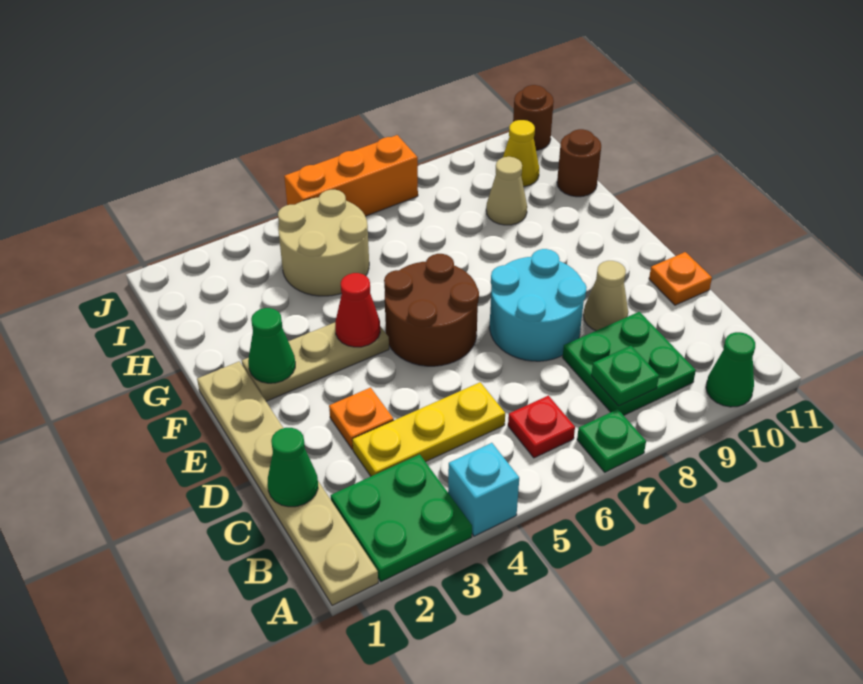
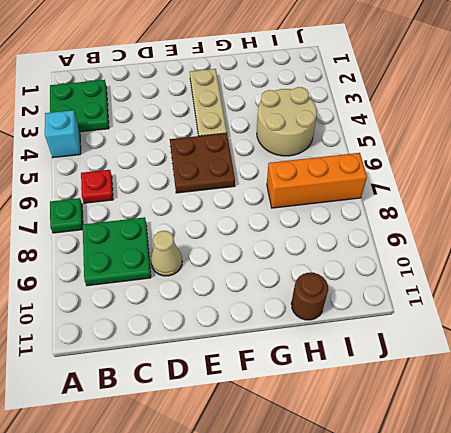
brown plate E5:F6 level 1 -> brown round brick E5:F6 level 1
orange brick H7:J7 level 1 -> orange brick J5:J7 level 1
none -> tan plate A1:F1 level 1
none -> green cone A10 level 1
none -> yellow plate C3:C5 level 1

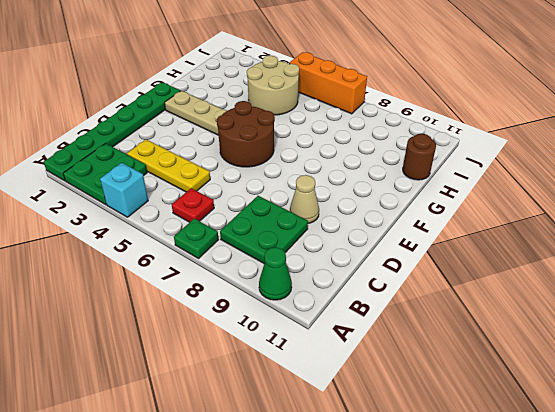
green plate A1:F1 level 1 -> tan plate A1:F1 level 1
none -> orange plate D3 level 1
none -> cyan round brick D7:E8 level 1
none -> orange plate D11 level 1

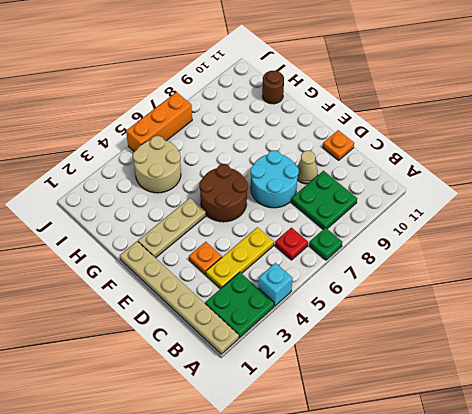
none -> green cone A10 level 1
none -> tan cone H9 level 1
none -> yellow cone I10 level 1

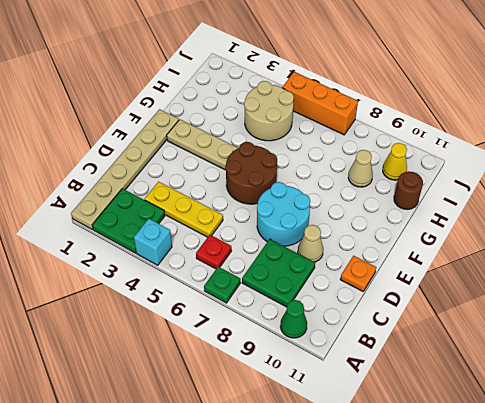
none -> orange plate D3 level 1
none -> brown round brick J11 level 1
none -> green plate B8 level 2

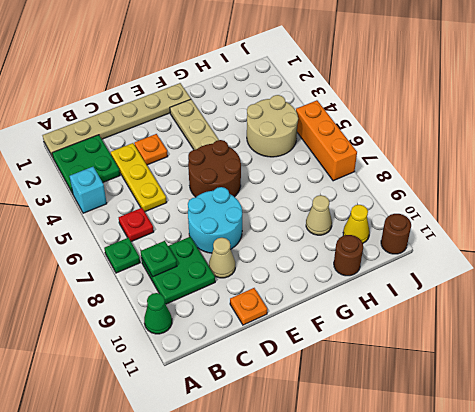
none -> green cone C1 level 2
none -> green cone F2 level 2
none -> red cone F4 level 2

